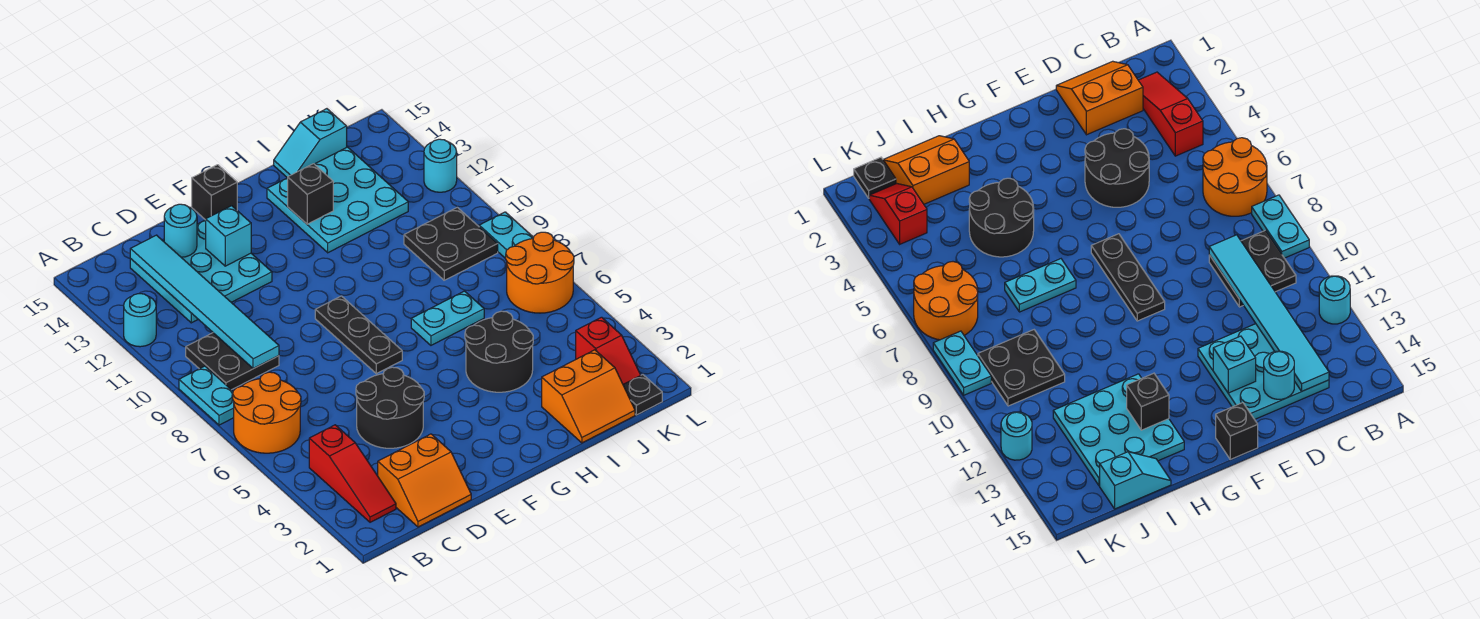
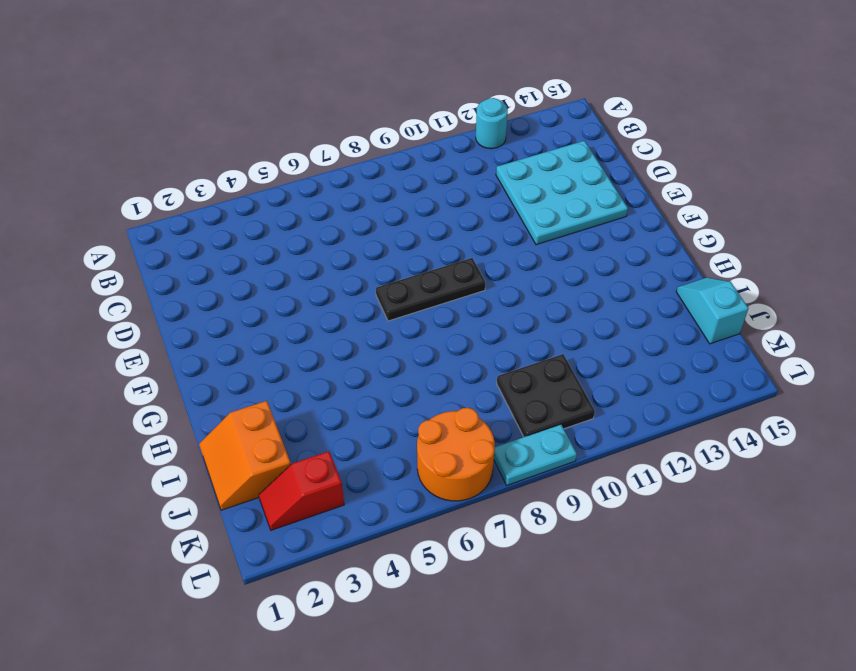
none -> orange round brick A6:B7 level 1
none -> cyan plate A8:A9 level 1
none -> red slope B2:B4 level 1 top 4

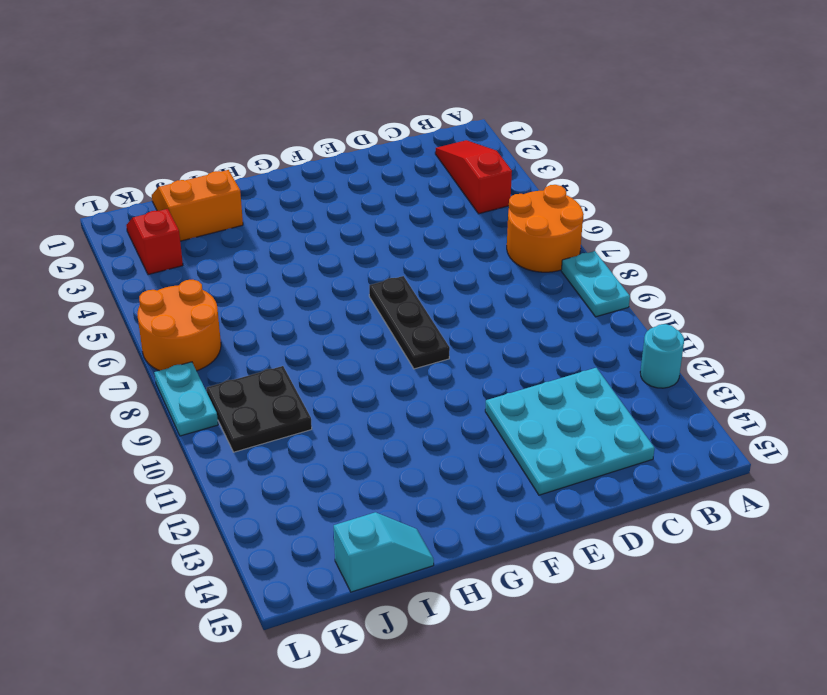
none -> black plate B9:C10 level 1
none -> orange slope C1:D2 level 1 top 2
none -> black round brick D4:E5 level 1

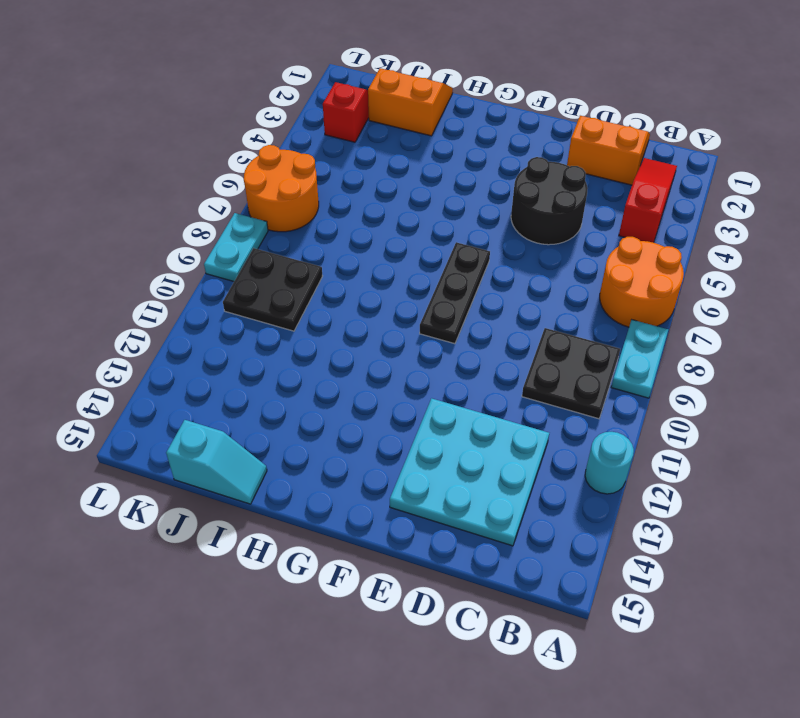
none -> black brick F15 level 1
none -> black round brick H4:I5 level 1
none -> cyan plate H7:I7 level 1

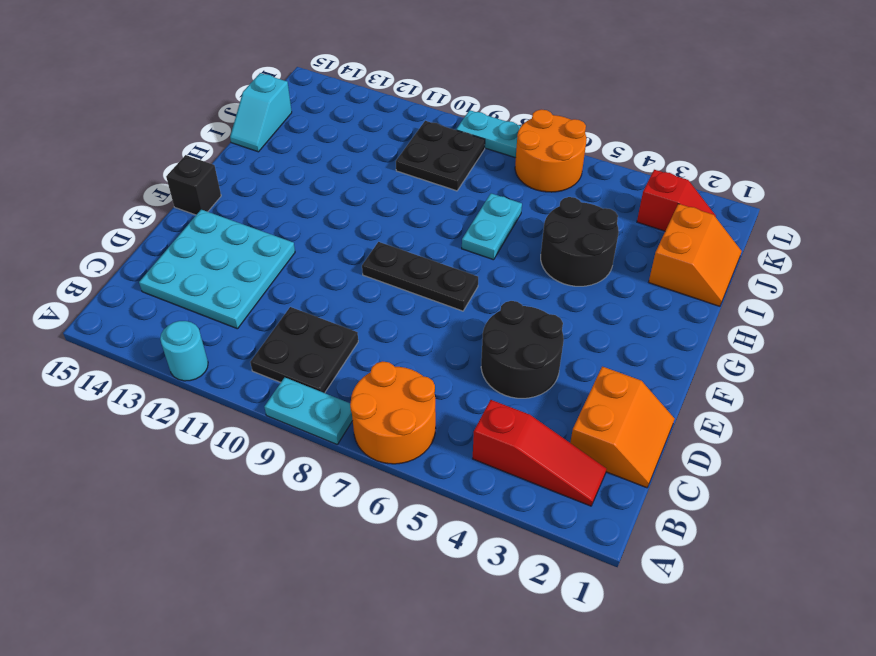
none -> cyan plate H12:J14 level 1
none -> black plate K1 level 1
none -> cyan round brick L12 level 1

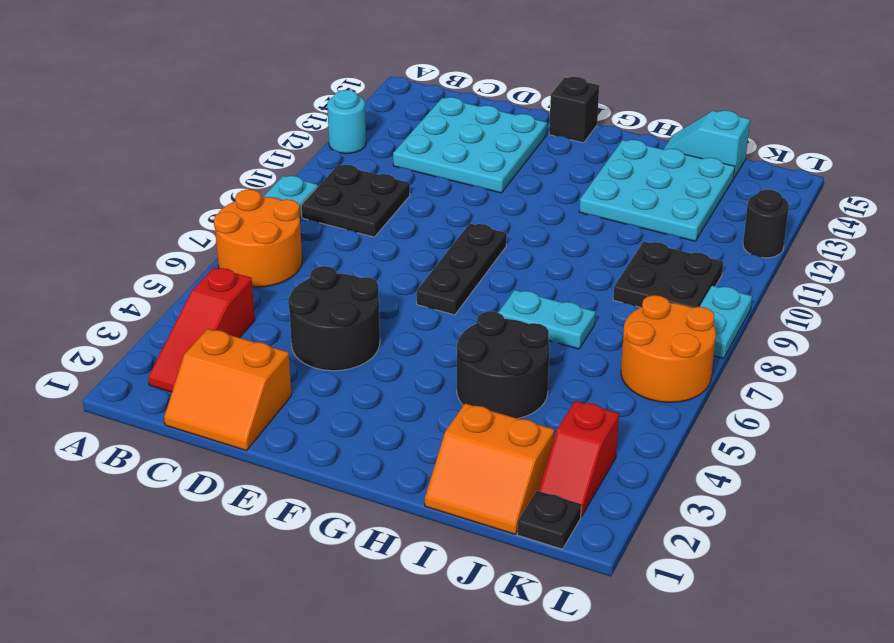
black round brick L12 level 1 -> cyan round brick L12 level 1
none -> cyan tile C9:C14 level 2
none -> cyan round brick D14 level 2
none -> cyan brick E13 level 2

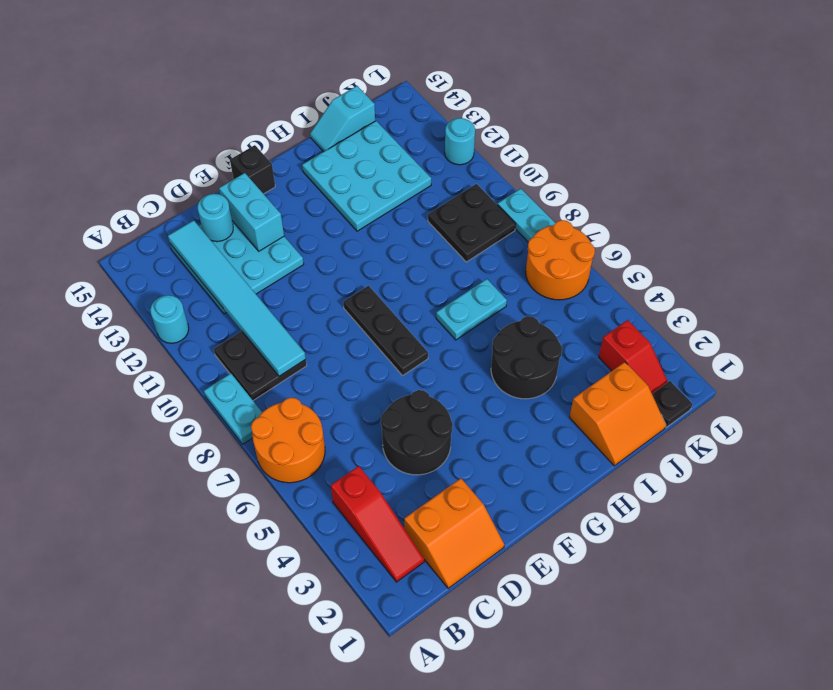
cyan brick E13:E14 level 2 -> cyan brick E13 level 2
none -> black brick H13 level 2

